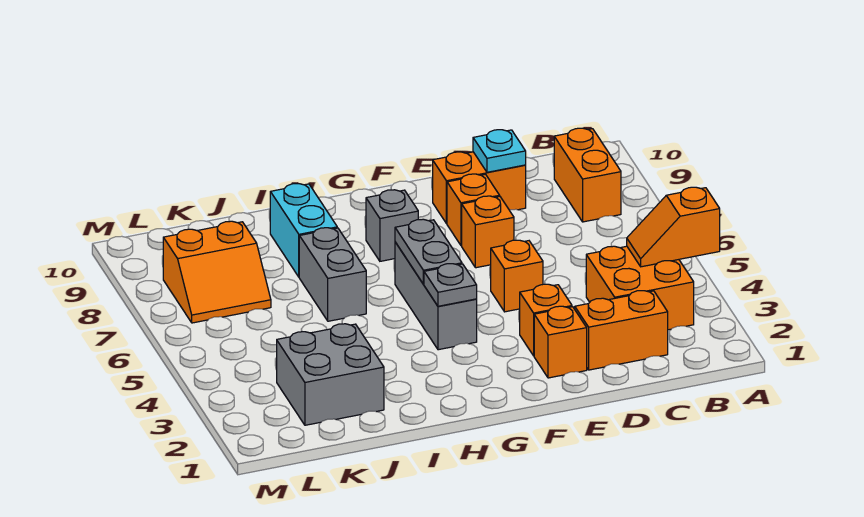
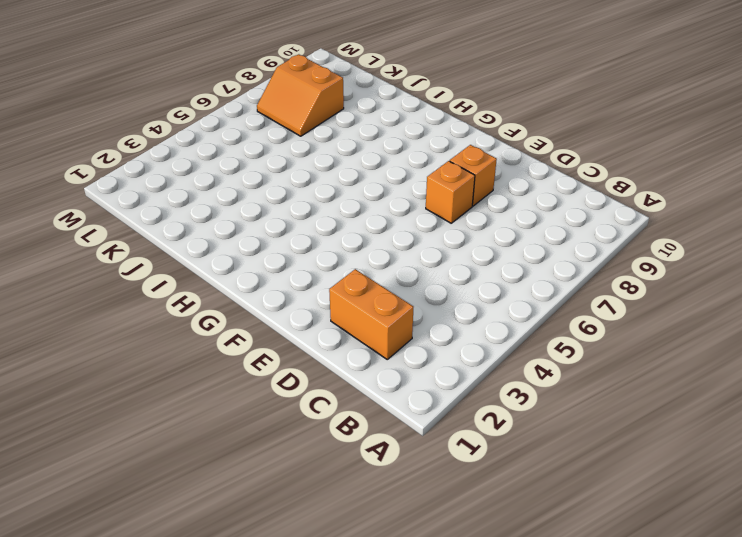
none -> orange brick B3:C4 level 1
none -> orange brick B8:B9 level 1
none -> orange brick D9:E9 level 1

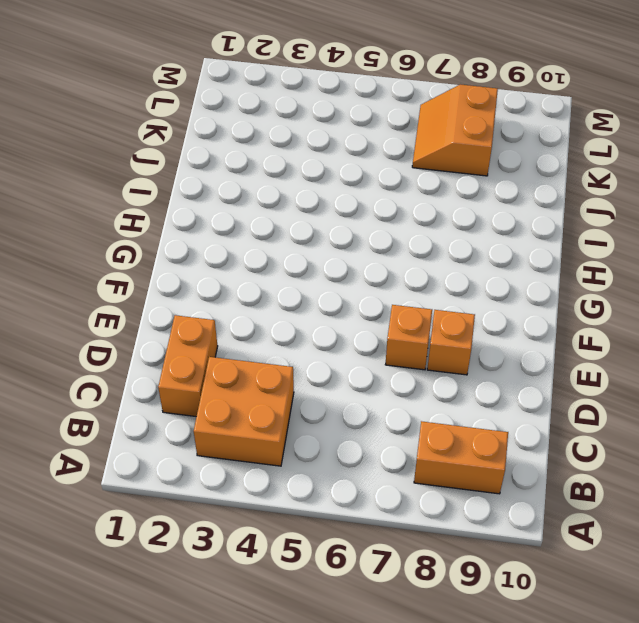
none -> orange brick D9:E9 level 1
none -> orange brick E2 level 1
none -> orange brick E3 level 1

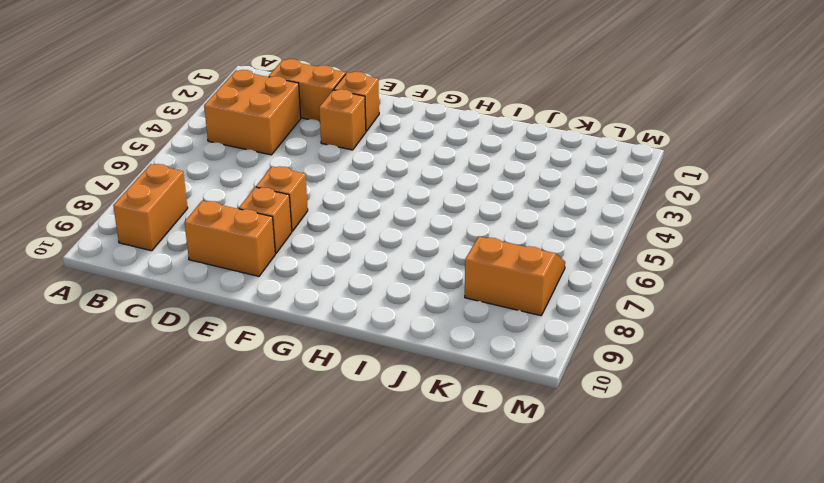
none -> orange brick E5 level 1
none -> grey brick G4:G6 level 1
none -> grey brick G8 level 1

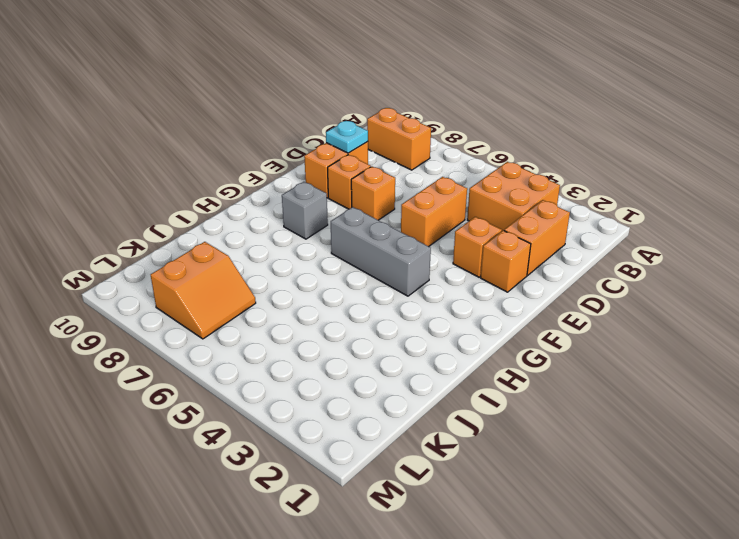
orange brick D5:E5 level 1 -> orange brick E5 level 1
none -> grey brick I6:I7 level 1
none -> cyan brick I8:I9 level 1
none -> grey brick J2:K3 level 1

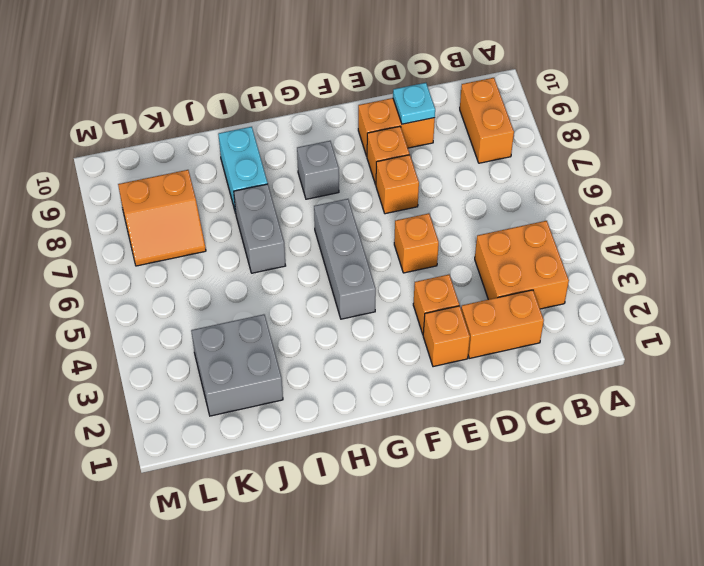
none -> orange slope A4:B4 level 2 top A
none -> grey plate G4 level 2
none -> grey plate G5:G6 level 2

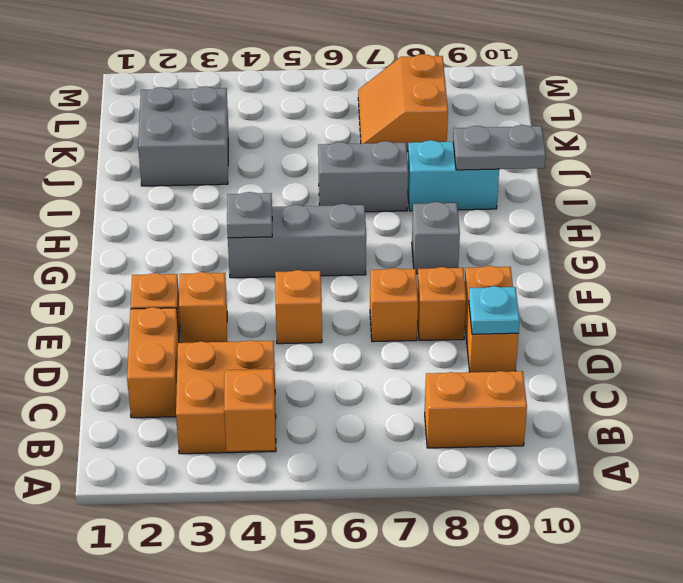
grey plate I9:I10 level 2 -> grey plate G5:G6 level 2

